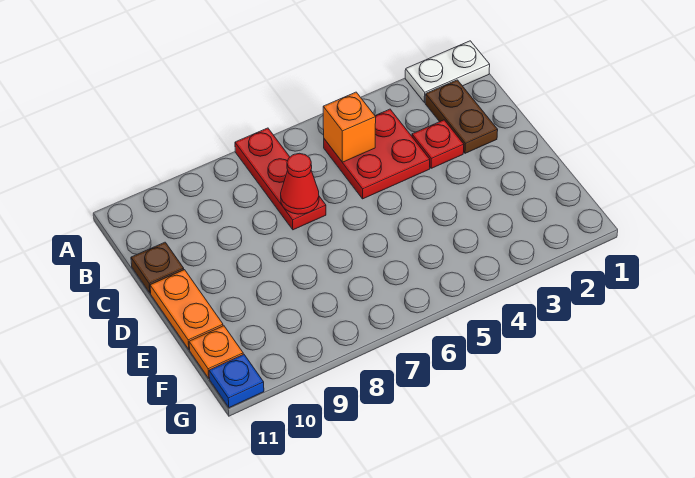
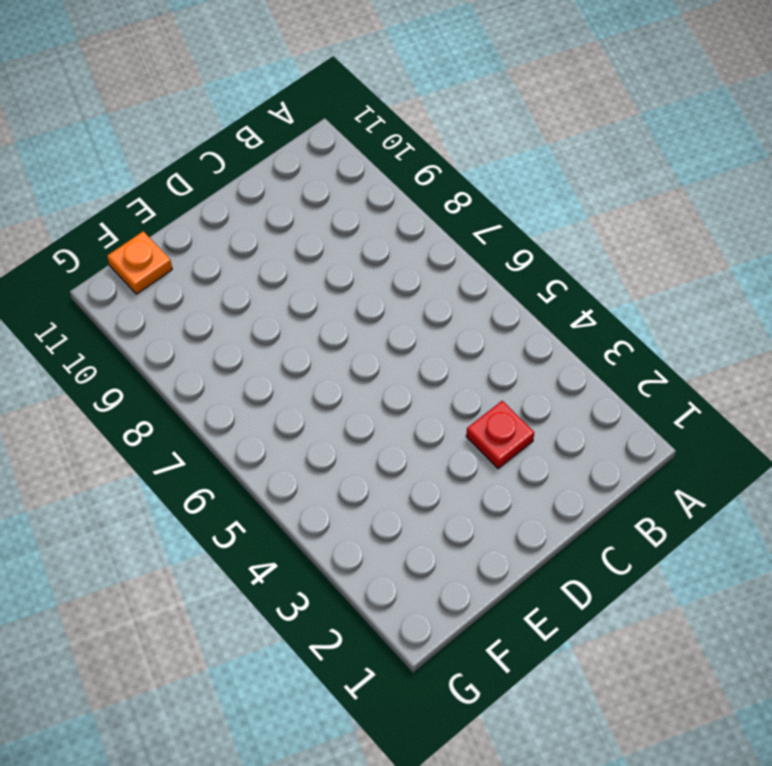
none -> white plate A1:A2 level 1
none -> red plate A7:C7 level 1

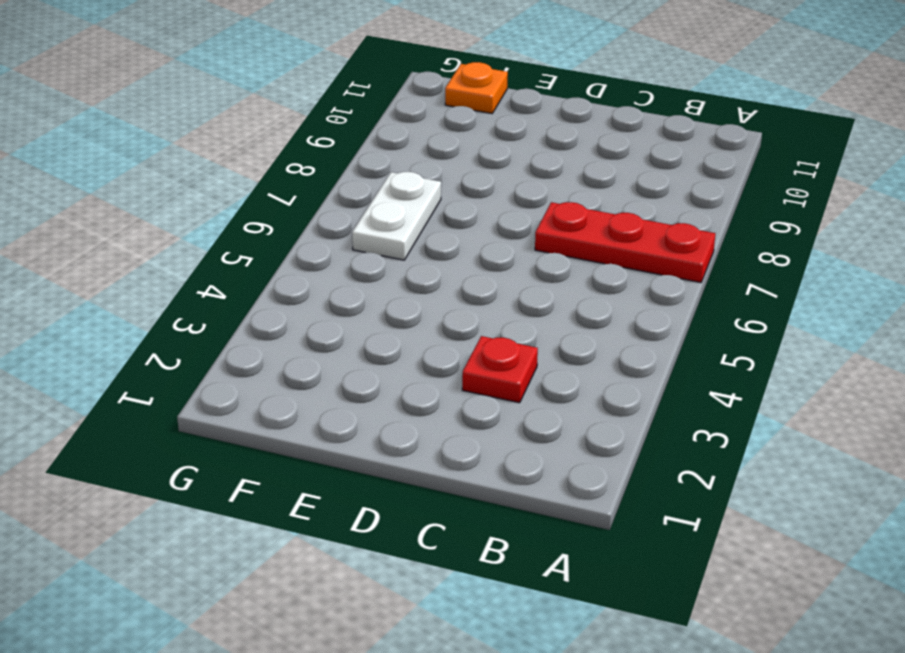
white plate F6:F7 level 1 -> white plate A1:A2 level 1
none -> brown plate B2:C2 level 1
none -> red plate B4:C5 level 1

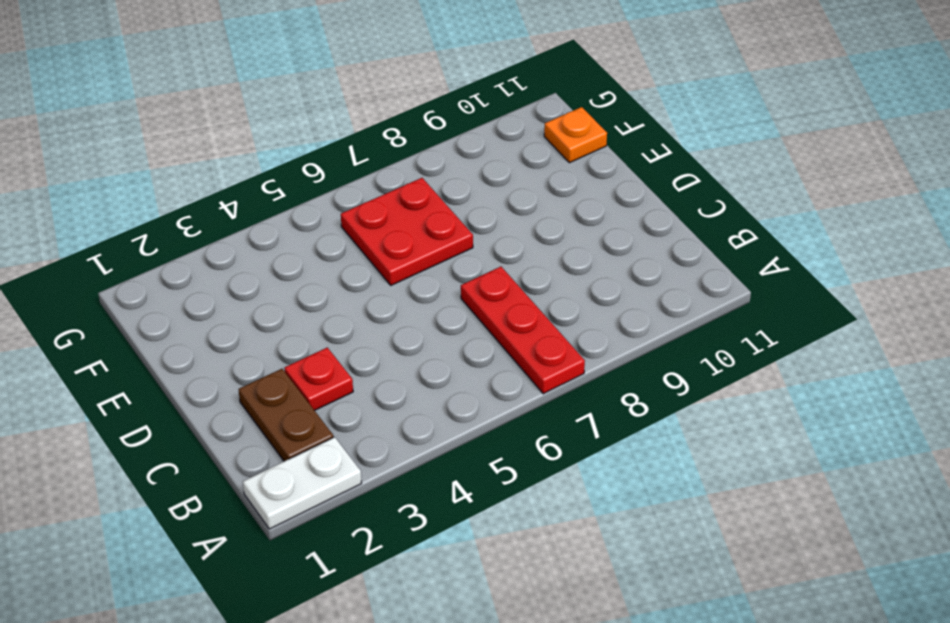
red plate E6:F7 level 1 -> red plate B4:C5 level 1
none -> brown plate C11 level 1
none -> orange plate D11:E11 level 1

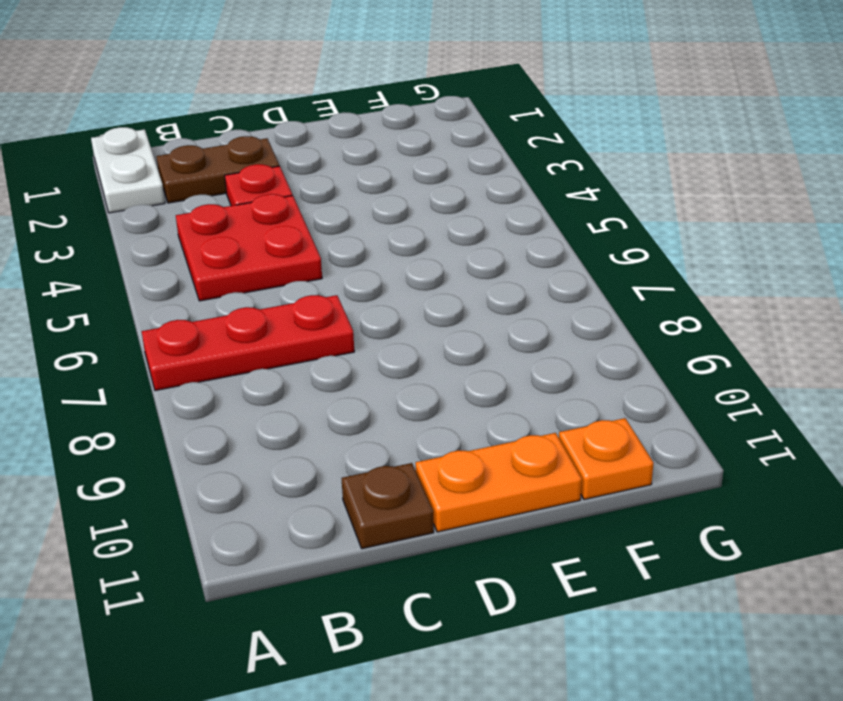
none -> blue plate G11 level 1
none -> orange brick B5 level 2

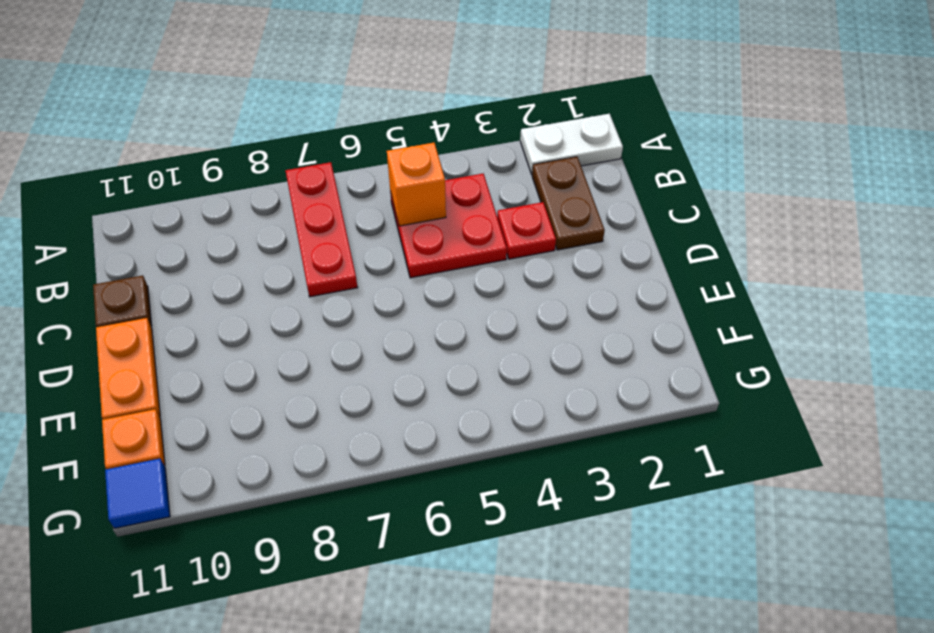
blue tile G11 level 1 -> blue plate G11 level 1
none -> red cone C7 level 2

